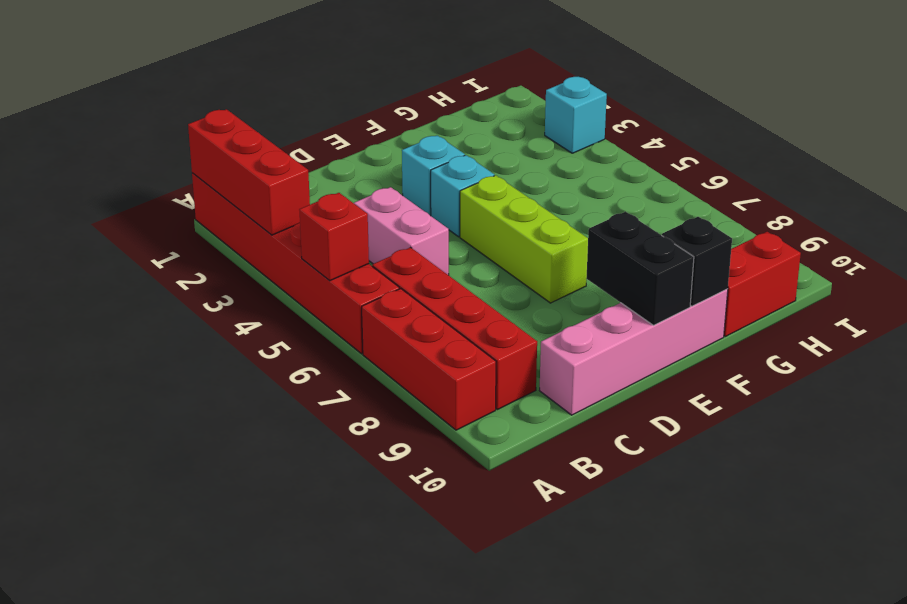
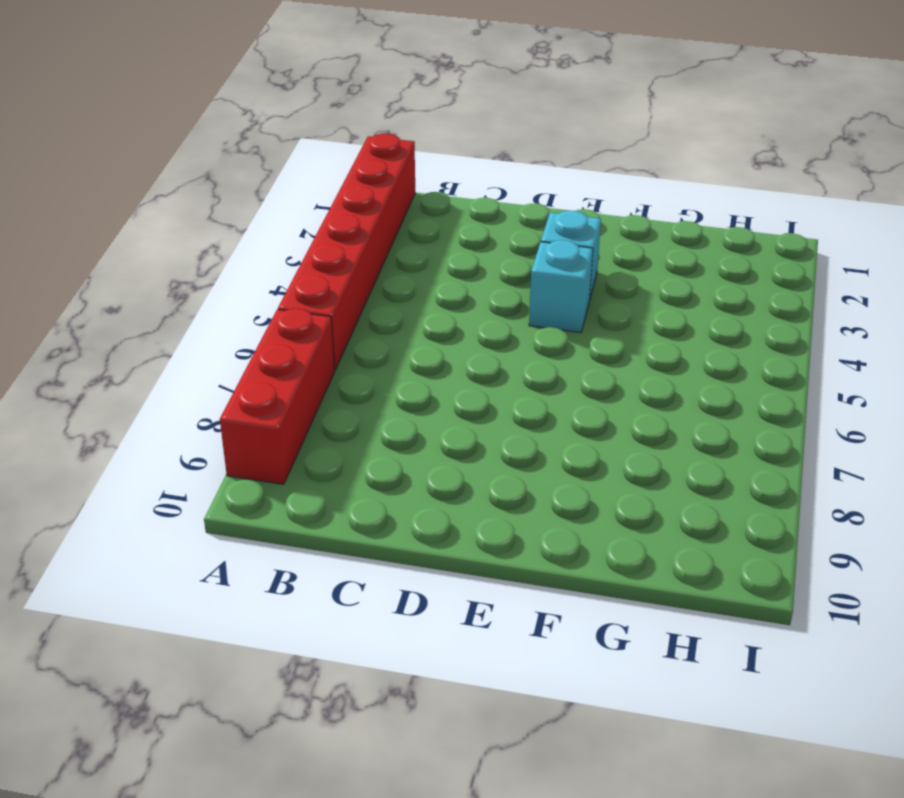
none -> red brick B6:B9 level 1
none -> pink brick C4:C5 level 1
none -> pink brick C10:F10 level 1

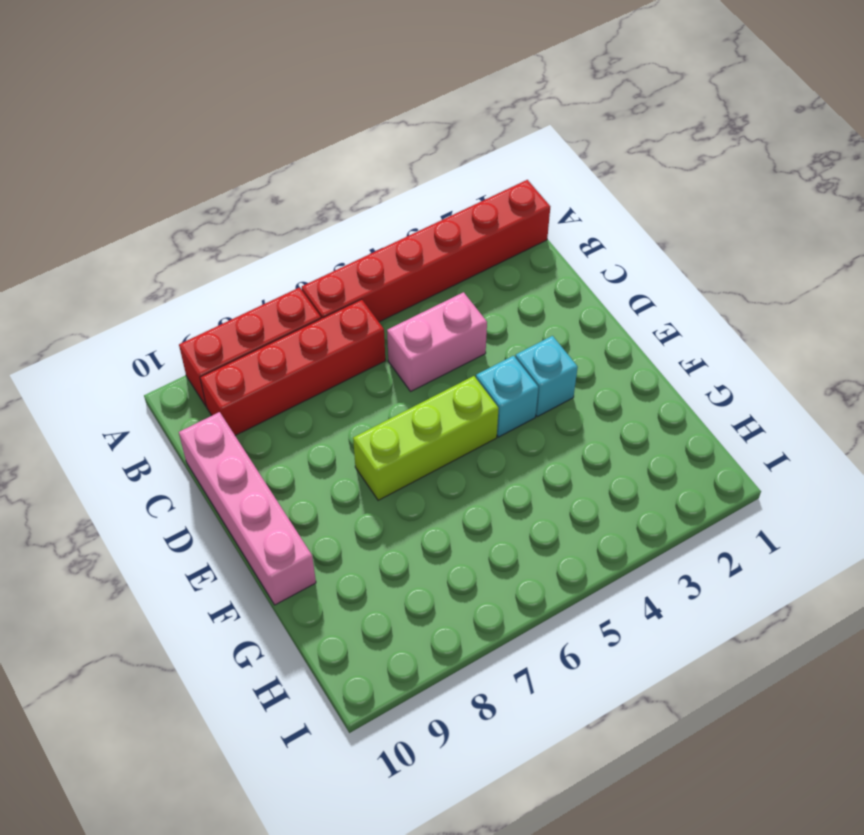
none -> red brick G10:H10 level 1
none -> cyan brick I3 level 1
none -> red brick A1:A3 level 2

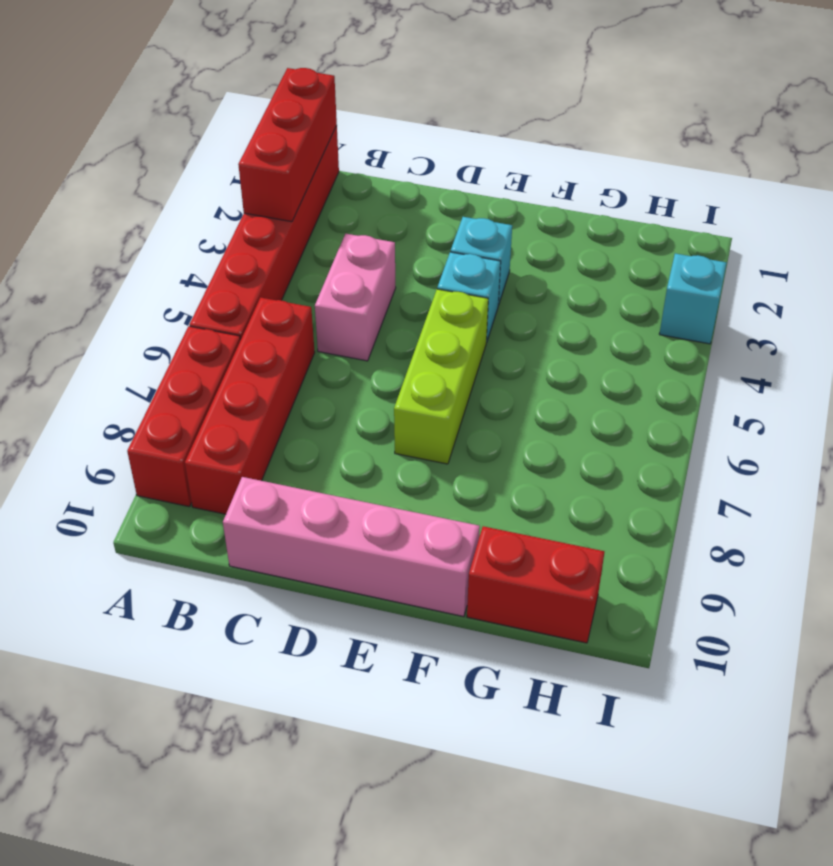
none -> red brick A5 level 2
none -> black brick E9:E10 level 2
none -> black brick F10 level 2

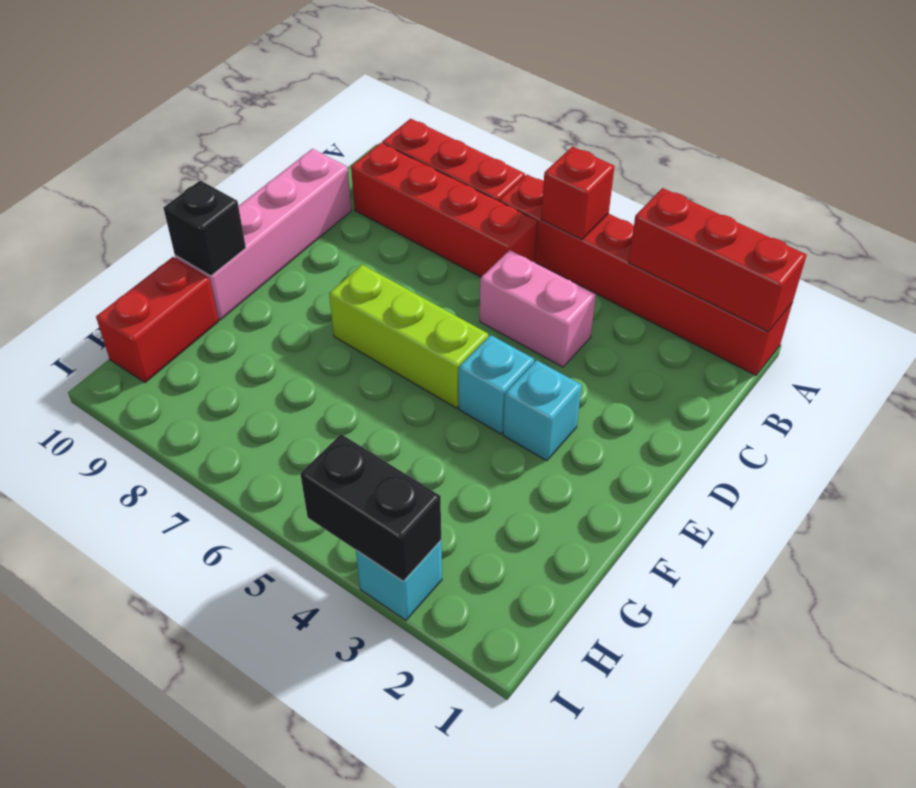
black brick I3:I4 level 2 -> black brick E9:E10 level 2

